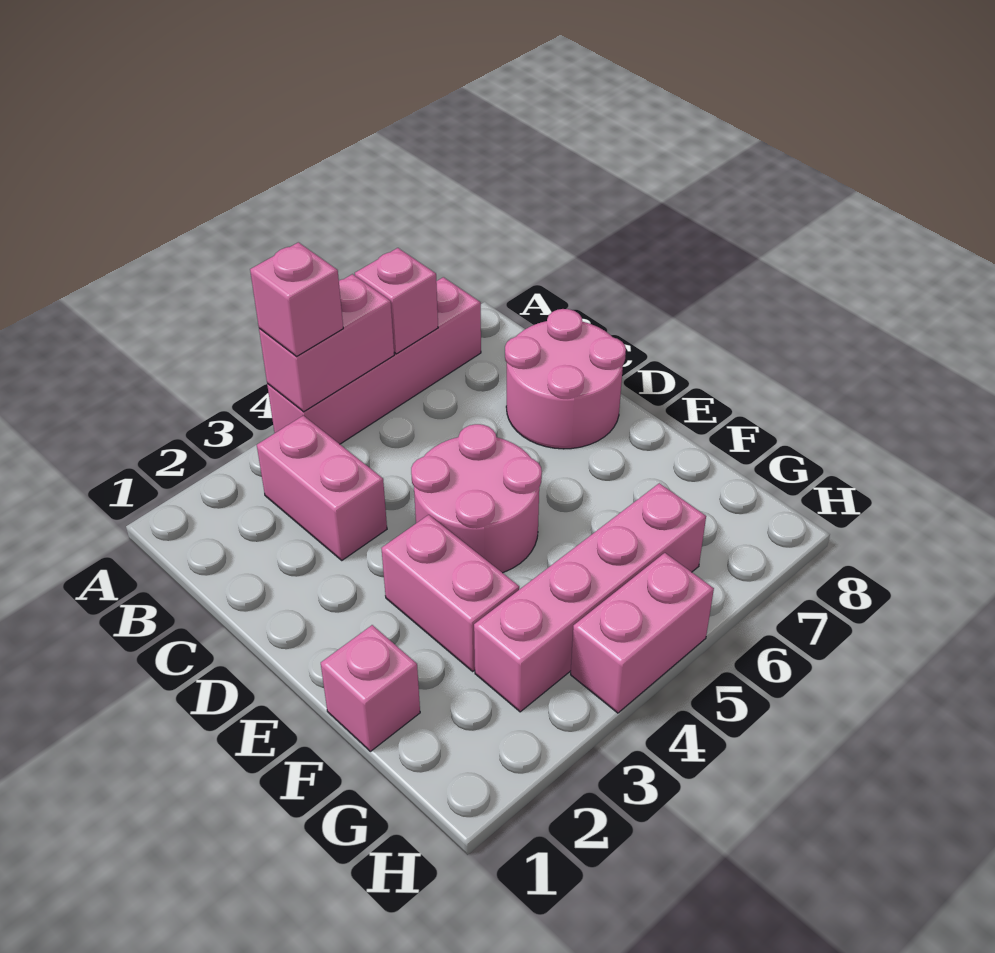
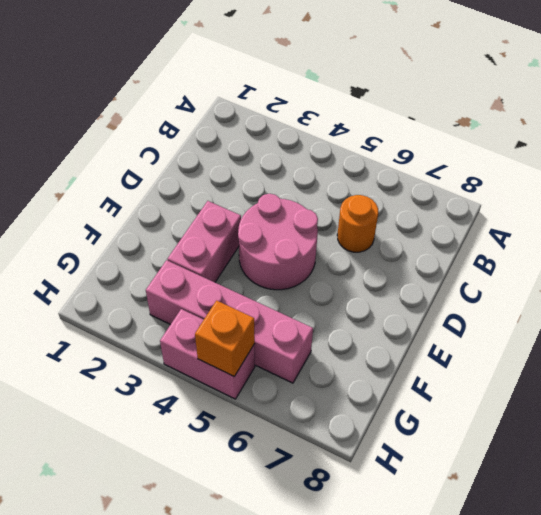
orange round brick C6 level 1 -> none
orange brick H5 level 2 -> none
none -> pink brick A4:A7 level 1
none -> pink brick B3:C3 level 1

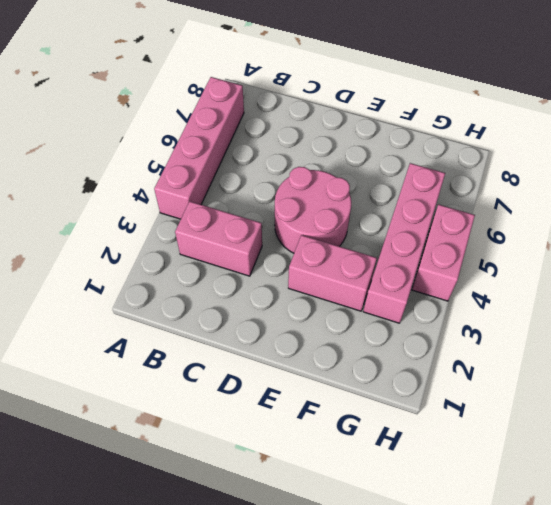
none -> pink round brick C7:D8 level 1
none -> pink brick F1 level 1

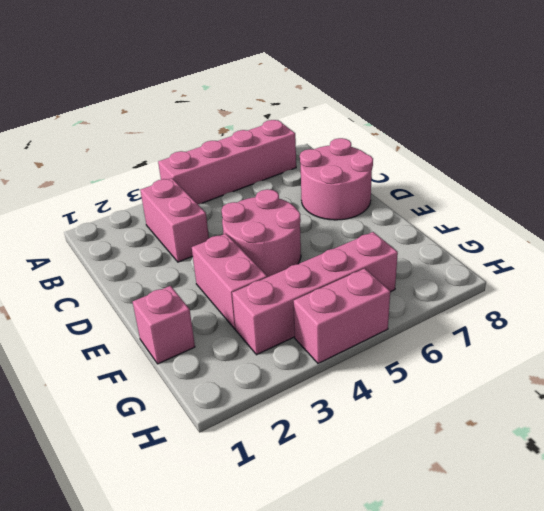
none -> pink brick A4:A5 level 2
none -> pink brick A6 level 2

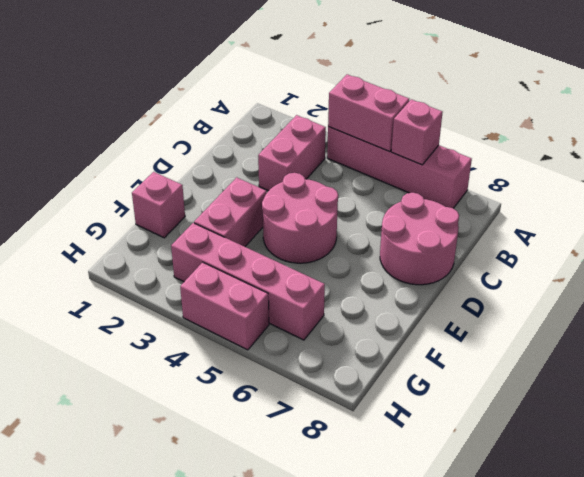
none -> pink brick A4 level 3

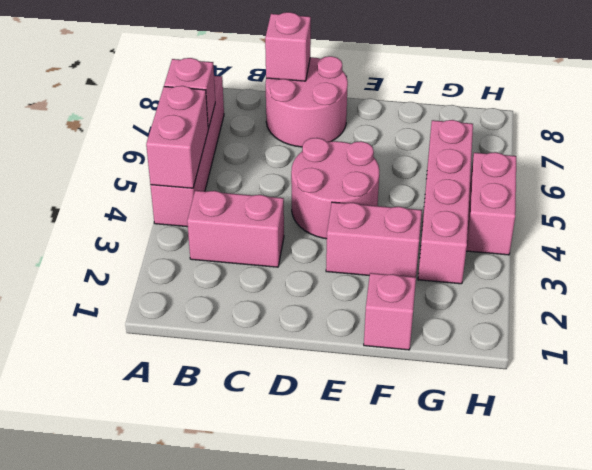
pink brick C8 level 2 -> pink brick A4 level 3

